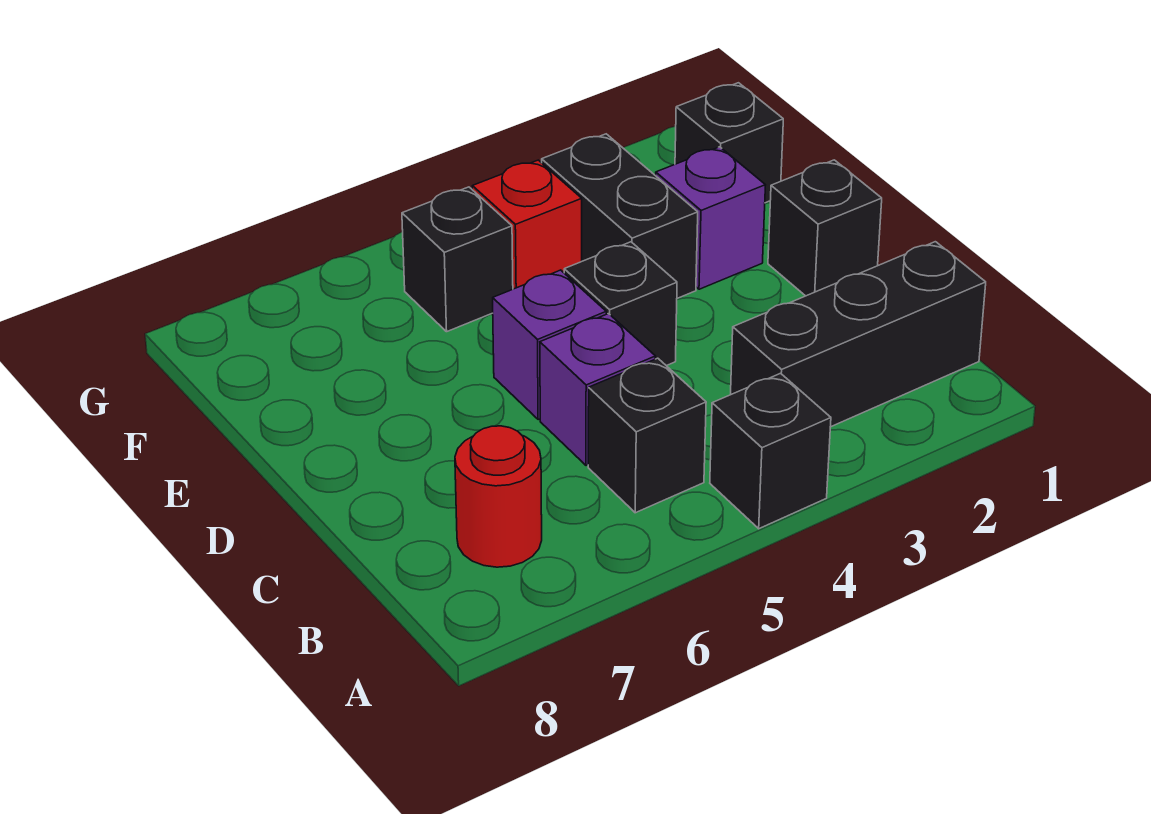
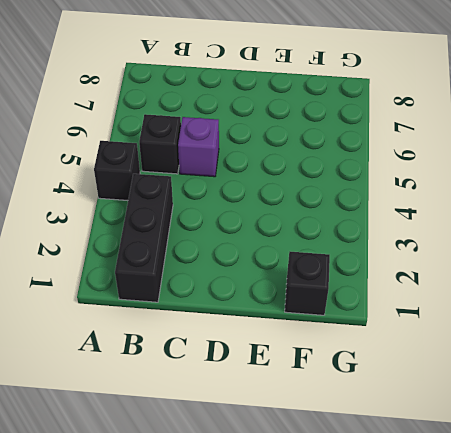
none -> red round brick B7 level 1
none -> black brick D1 level 1
none -> black brick D4 level 1

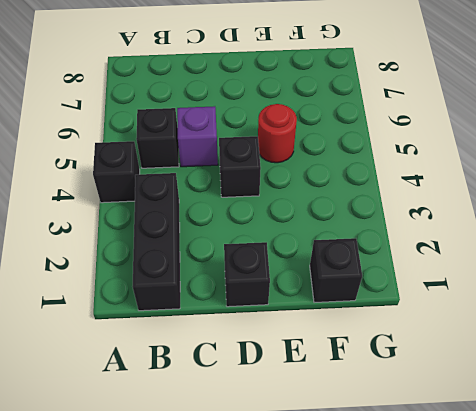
red round brick E5 level 1 -> red round brick B7 level 1
none -> purple brick D5 level 1
none -> purple brick E2 level 1
none -> black brick E3:F3 level 1

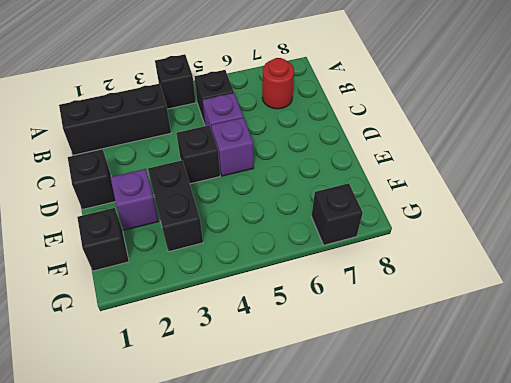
black brick G7 level 1 -> black brick F5 level 1
none -> red brick F4 level 1

